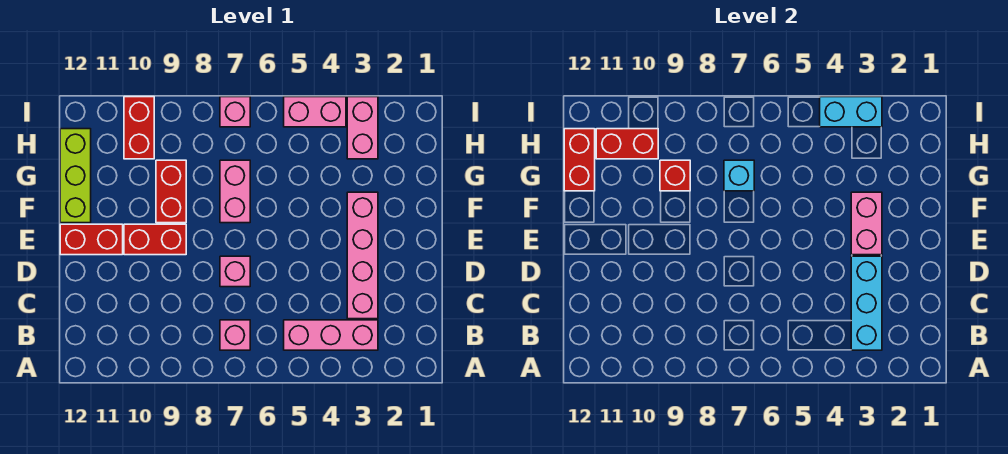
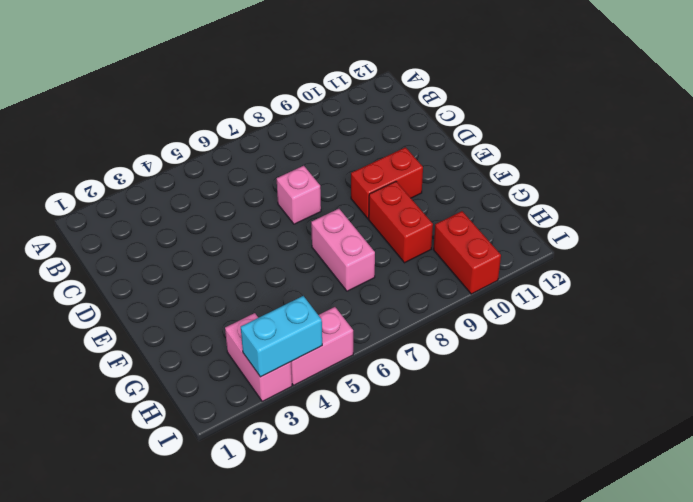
none -> pink brick B3:B5 level 1
none -> pink brick B7 level 1
none -> pink brick C3:F3 level 1

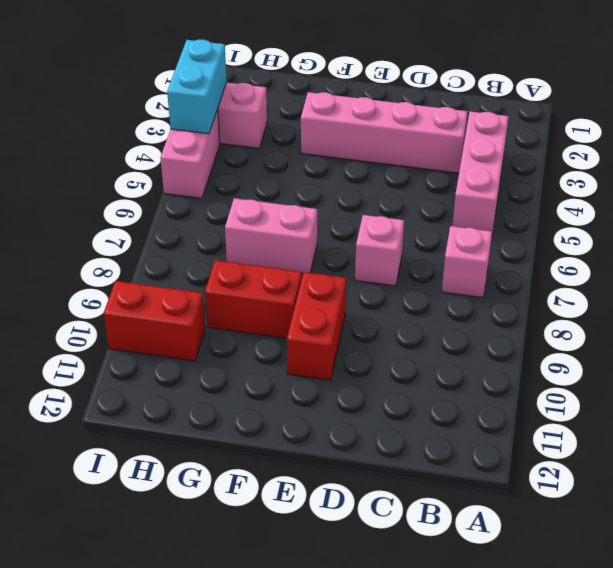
none -> red brick E11:E12 level 1
none -> lime brick F12:H12 level 1
none -> pink brick I7 level 1

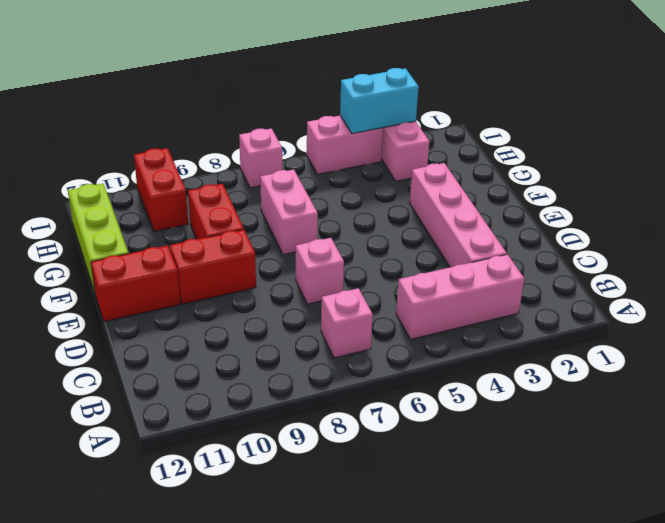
none -> cyan brick B3:D3 level 2
none -> pink brick E3:F3 level 2
none -> cyan brick G7 level 2

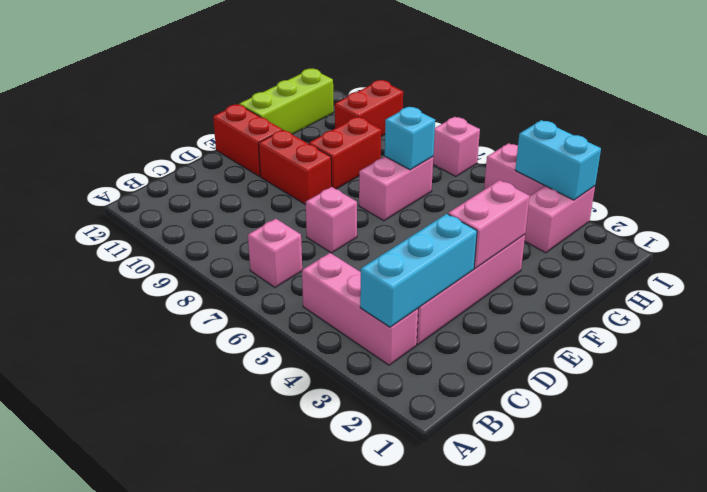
none -> red brick G9 level 2
none -> red brick G12:H12 level 2
none -> red brick H10:H11 level 2

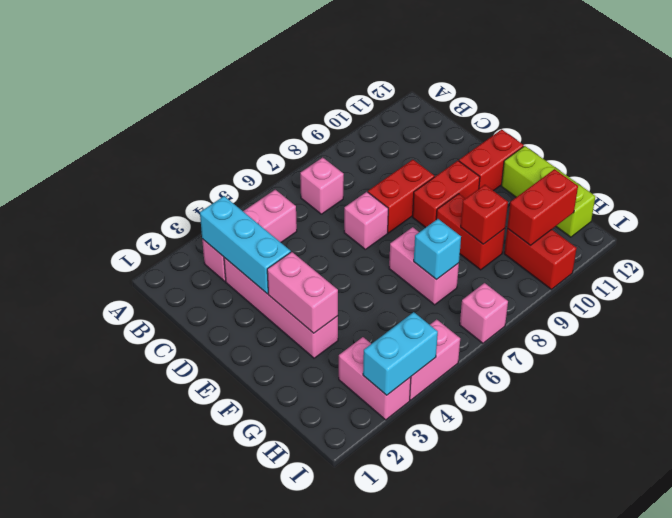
red brick D8:D9 level 1 -> red brick G12:H12 level 2

